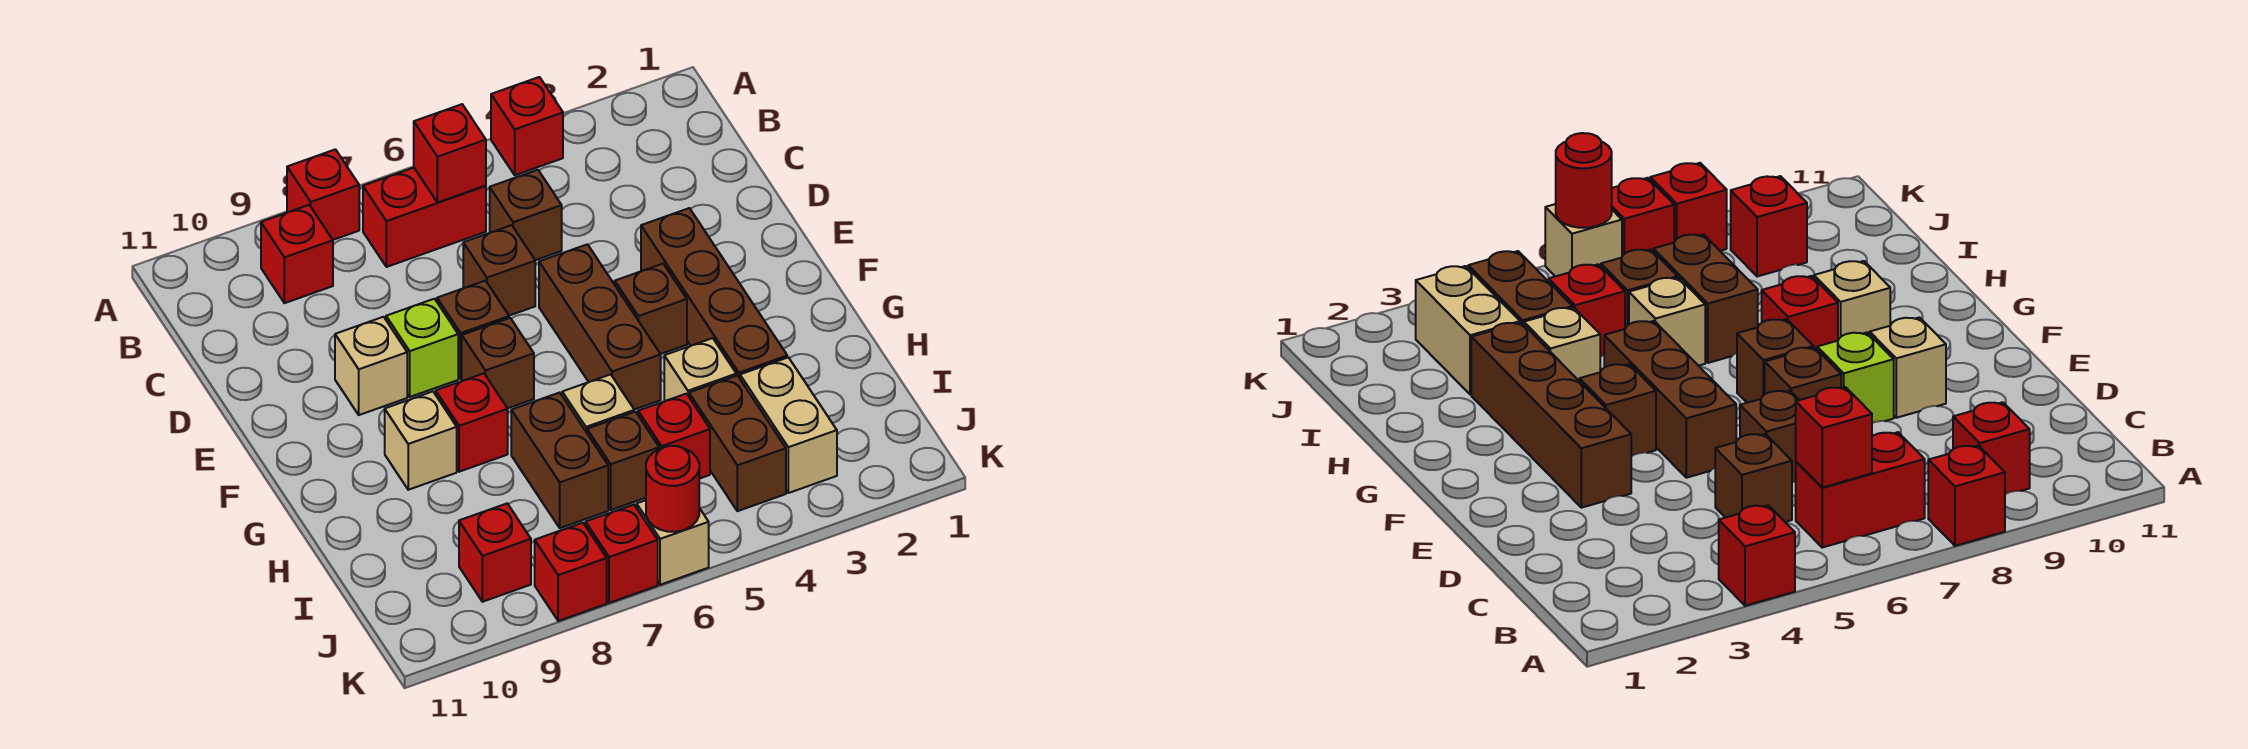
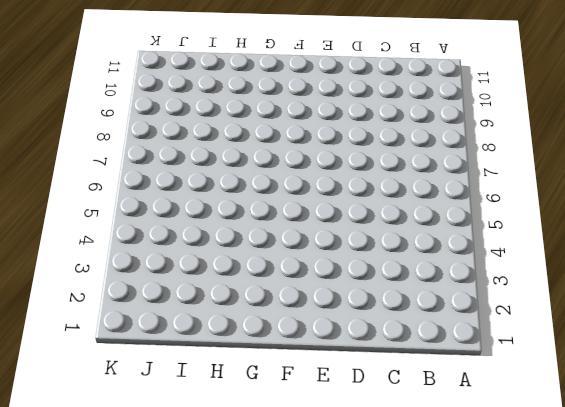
none -> red brick A4 level 1
none -> red brick A8 level 1
none -> red brick B6:B7 level 1

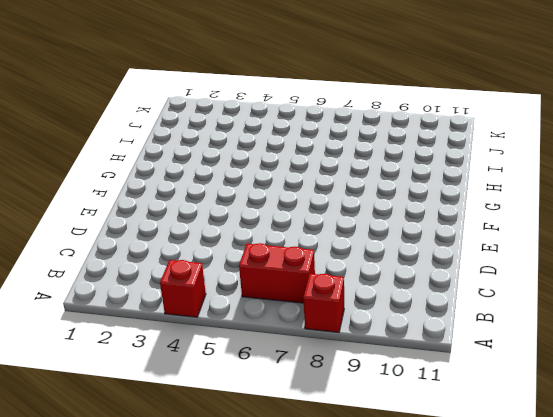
none -> red brick B9 level 1
none -> brown brick C5 level 1
none -> brown brick D6 level 1

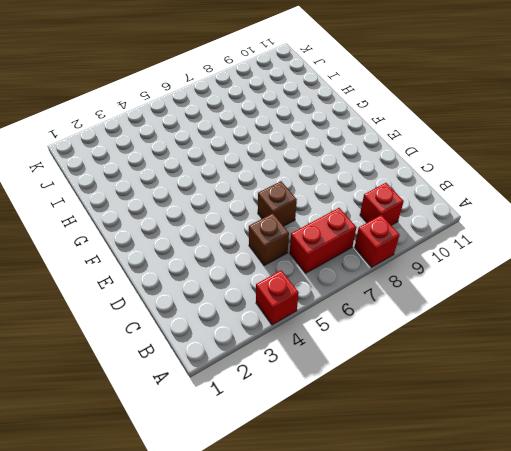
none -> brown brick E3:H3 level 1
none -> brown brick E5:G5 level 1
none -> brown brick E7 level 1

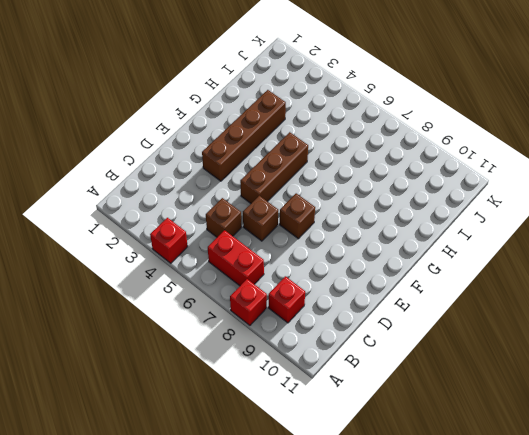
none -> lime brick E8 level 1
none -> tan brick E9 level 1
none -> brown brick F4 level 1

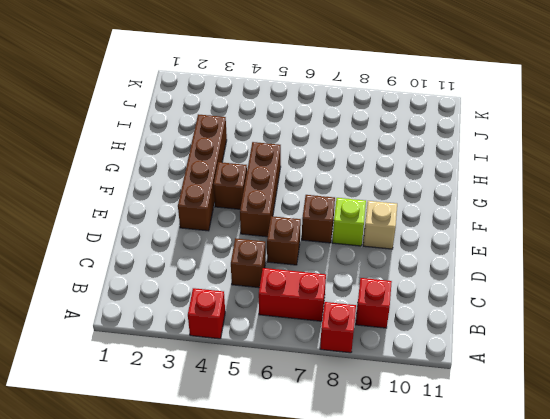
none -> brown brick F7 level 1
none -> red brick G8 level 1
none -> tan brick G9 level 1

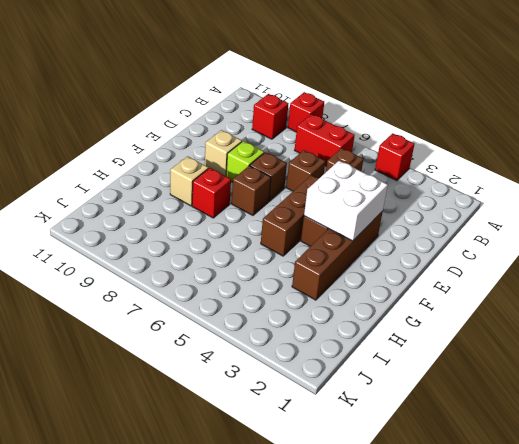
white brick E3:F4 level 2 -> none
none -> tan brick H4 level 1
none -> tan brick H6 level 1
none -> brown brick H7:I7 level 1

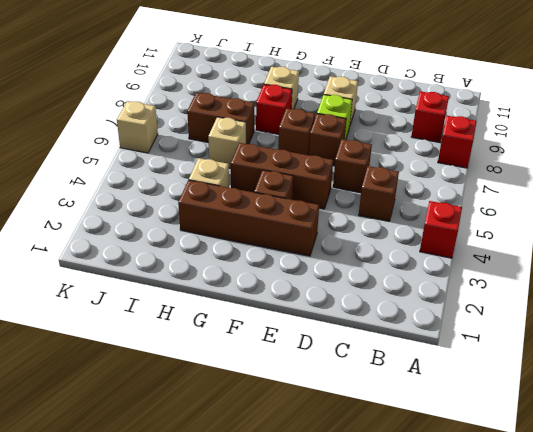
none -> red brick B6:B7 level 1
none -> tan brick I3:J3 level 1
none -> brown brick I4:J4 level 1

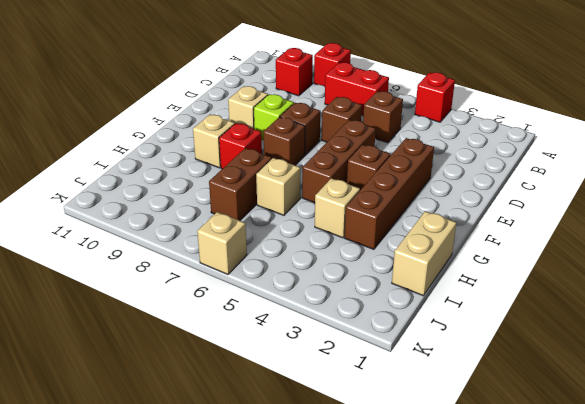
tan brick H1:I1 level 1 -> tan brick I3:J3 level 1
none -> brown brick I4:J4 level 1
none -> red brick I5 level 1
none -> brown brick I6 level 1

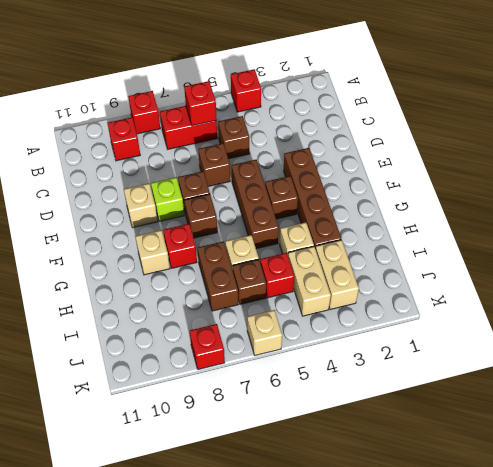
tan brick I4:J4 level 1 -> brown brick I4:J4 level 1
none -> red brick J9 level 1
none -> red brick K7 level 1
none -> red round brick K6 level 2

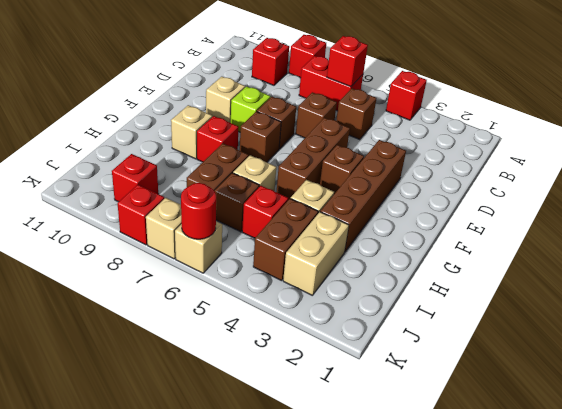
tan brick K7 level 1 -> red brick K7 level 1

